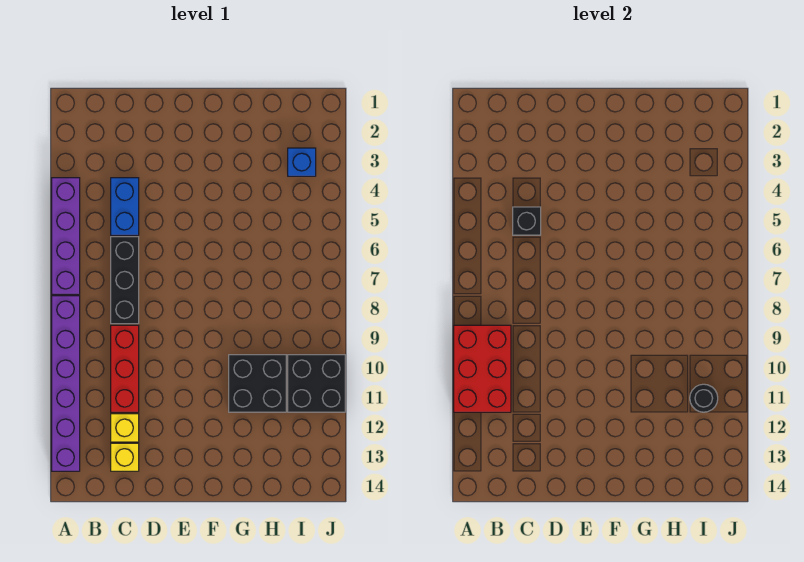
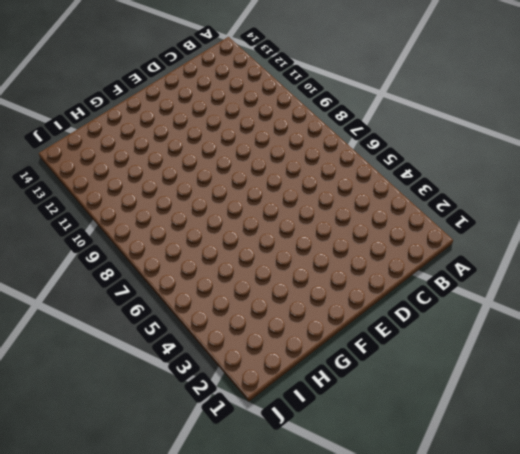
none -> purple brick A4:A7 level 1
none -> purple brick A8:A13 level 1
none -> blue brick C4:C5 level 1

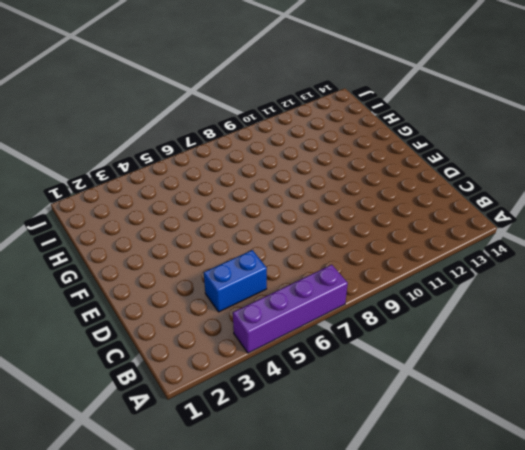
none -> purple brick A8:A13 level 1
none -> black brick C6:C8 level 1
none -> red brick C9:C11 level 1

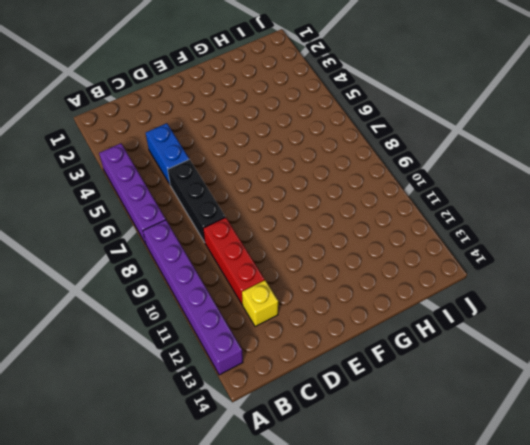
none -> yellow brick C13 level 1
none -> black brick G10:H11 level 1
none -> blue brick I3 level 1

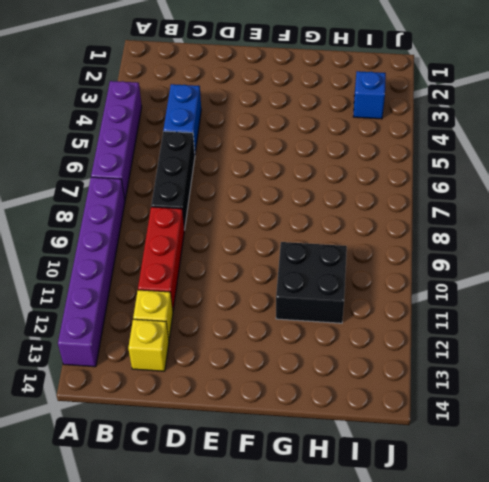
none -> black brick I10:J11 level 1
none -> red brick A9:B11 level 2
none -> black brick C5 level 2

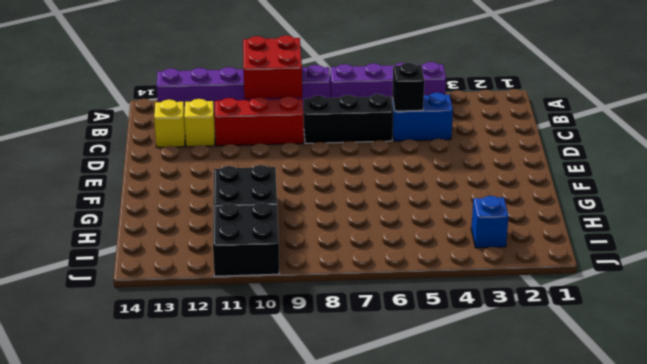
red brick A9:B10 level 2 -> red brick A9:B11 level 2
none -> black round brick I11 level 2

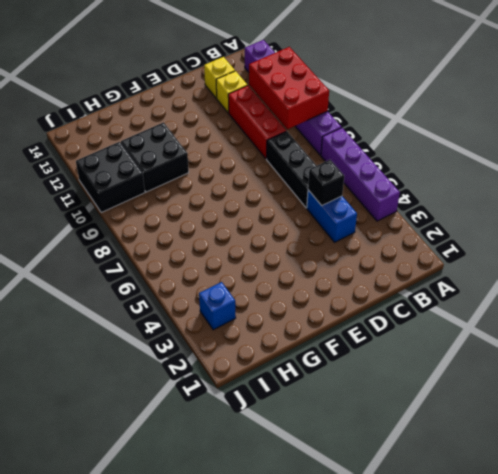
none -> black round brick I11 level 2

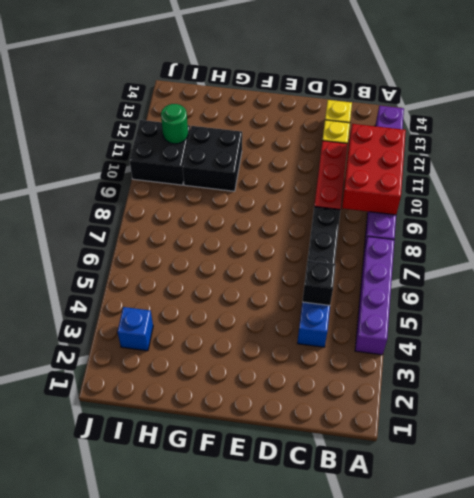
green round brick I11 level 2 -> black round brick I11 level 2

